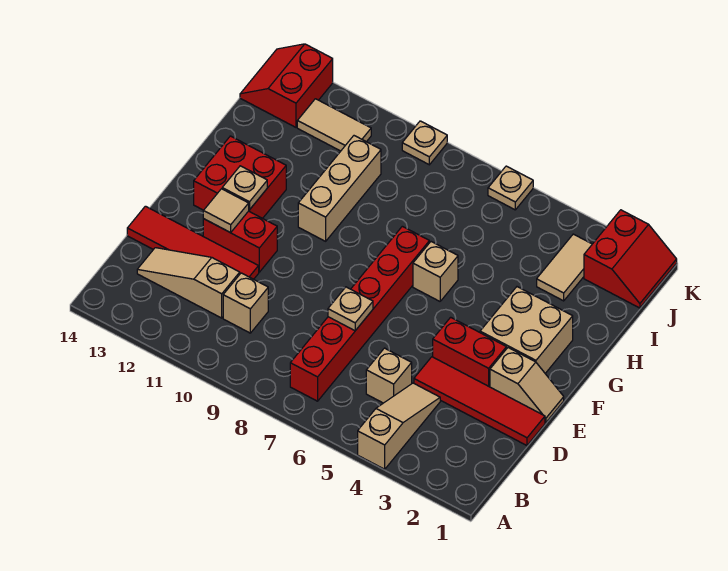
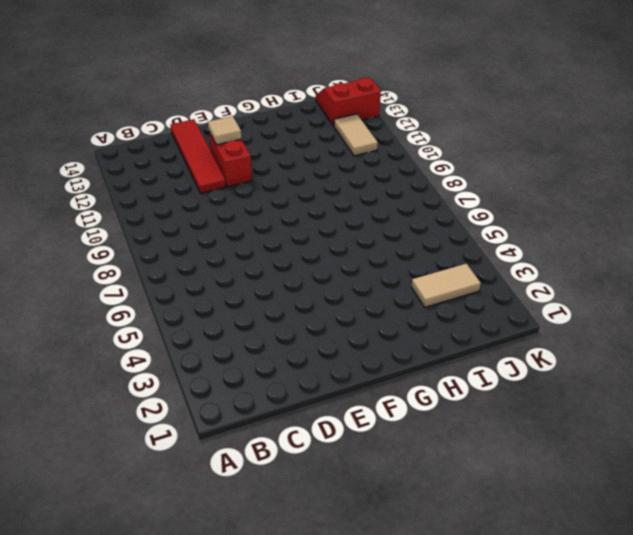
none -> tan slope A4:C4 level 1 top A
none -> red brick B7:G7 level 1
none -> tan brick C5 level 1

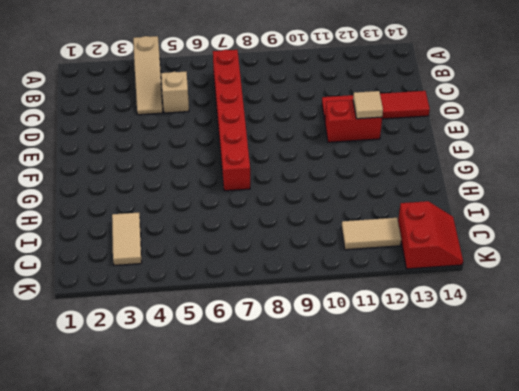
none -> tan brick C10 level 1
none -> tan slope C11:C13 level 1 top 11
none -> red tile D1:D4 level 1

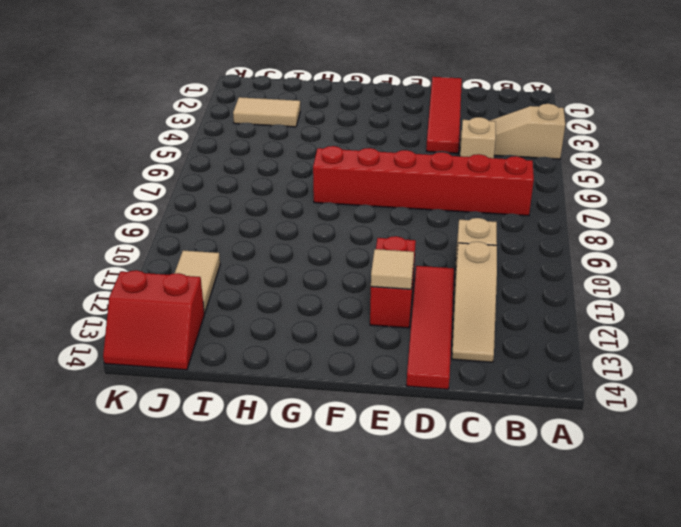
none -> tan slope E1:E2 level 1 top 2
none -> red brick E3:E4 level 1
none -> tan brick F2:G3 level 1

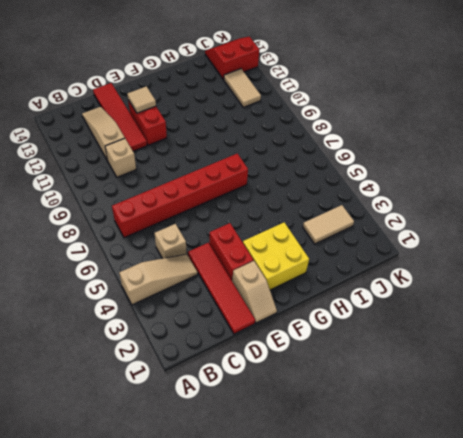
yellow brick F2:G3 level 1 -> tan brick F2:G3 level 1
none -> red brick F12:G13 level 1
none -> tan brick G6 level 1
none -> tan brick G10:I10 level 1

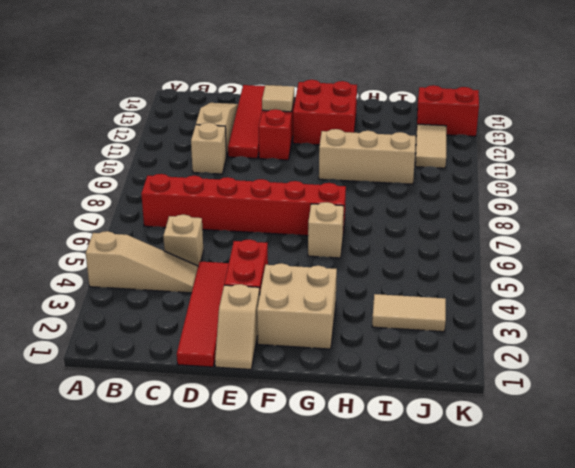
none -> red slope J1:K2 level 1 top 2
none -> tan plate K6 level 1
none -> tan plate K9 level 1

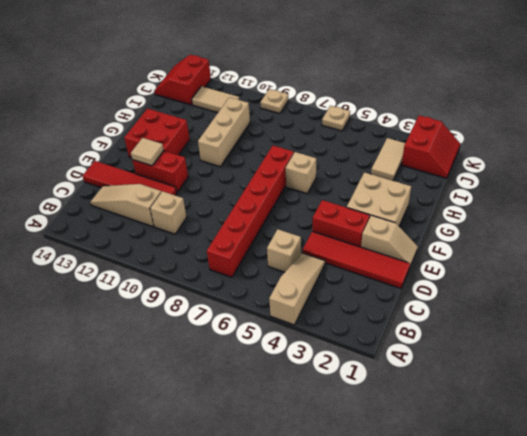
none -> tan plate D7 level 2
none -> tan plate F12 level 2

